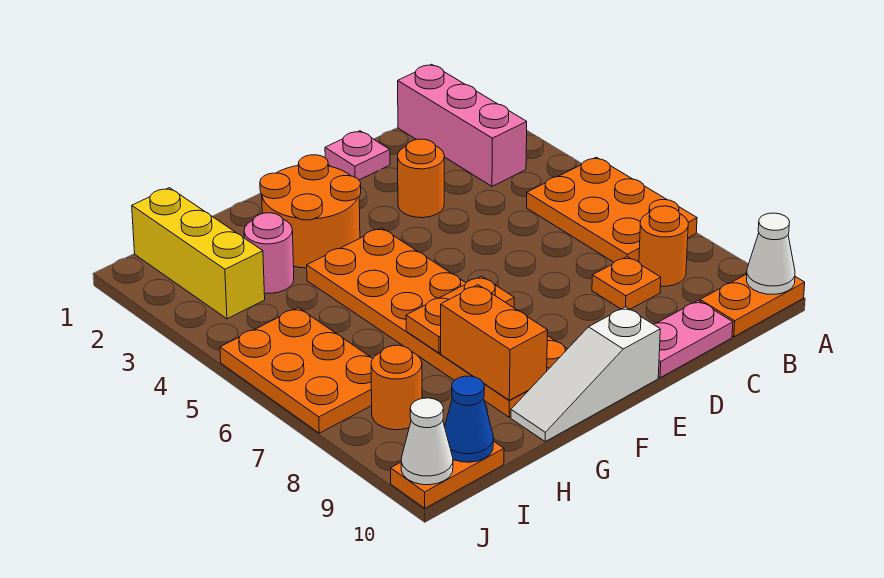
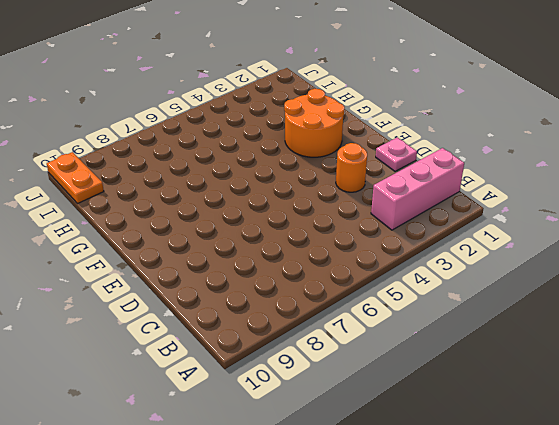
none -> orange plate A5:B7 level 1
none -> orange plate A10:B10 level 1
none -> orange round brick B8 level 1

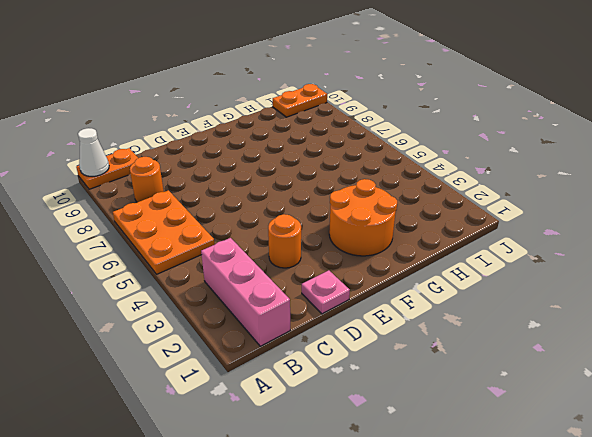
none -> orange plate C8 level 1
none -> pink plate C10:D10 level 1
none -> white slope E10:G10 level 1 top E

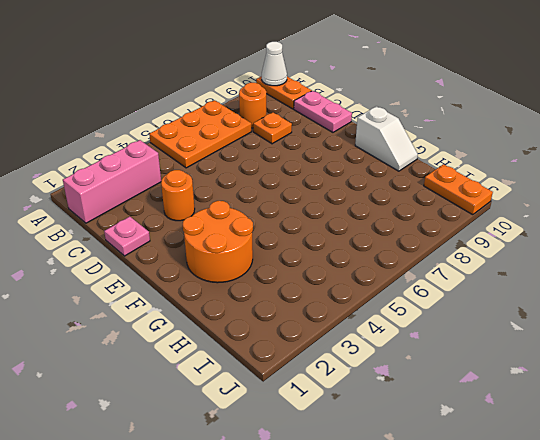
white slope F10:G10 level 1 top F -> white slope E10:G10 level 1 top E
none -> orange plate F4:G9 level 1
none -> pink round brick H3 level 1
none -> yellow brick I1:I3 level 1

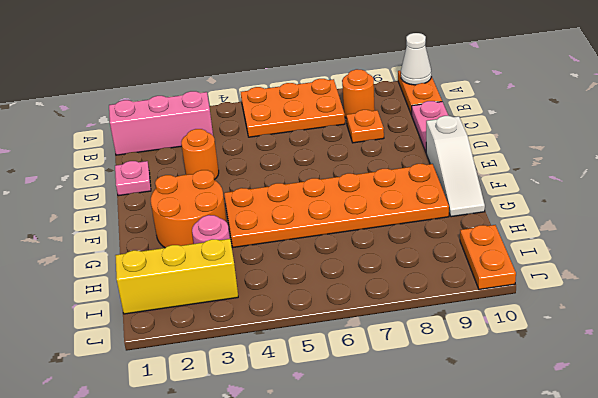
none -> orange plate I5:J7 level 1
none -> orange round brick I8 level 1
none -> orange plate F7:G7 level 2

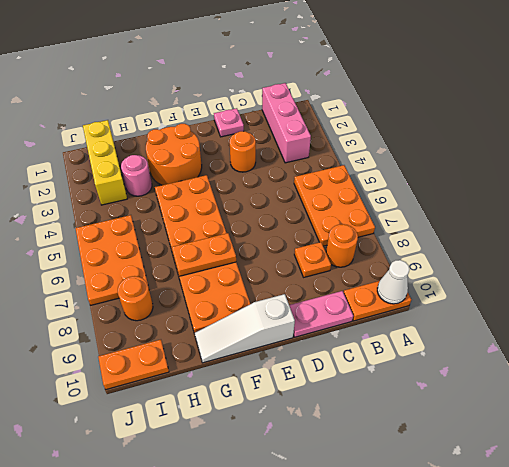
none -> orange brick G8:G9 level 2
none -> blue cone I10 level 2
none -> white cone J10 level 2

